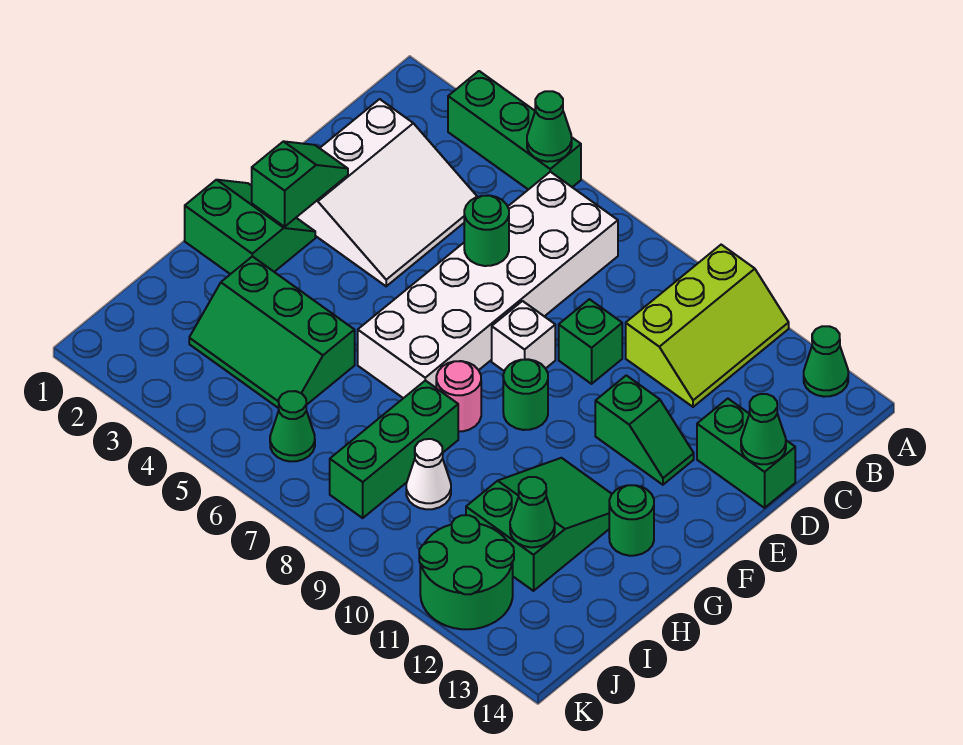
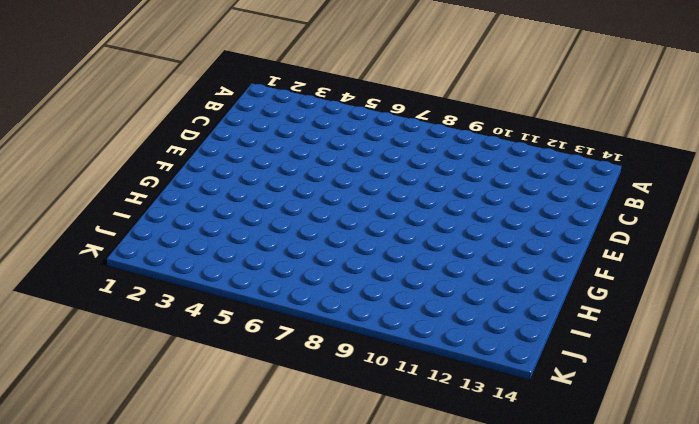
none -> green brick A3:A5 level 1
none -> lime slope A10:C11 level 1 top 10
none -> green cone A13 level 1

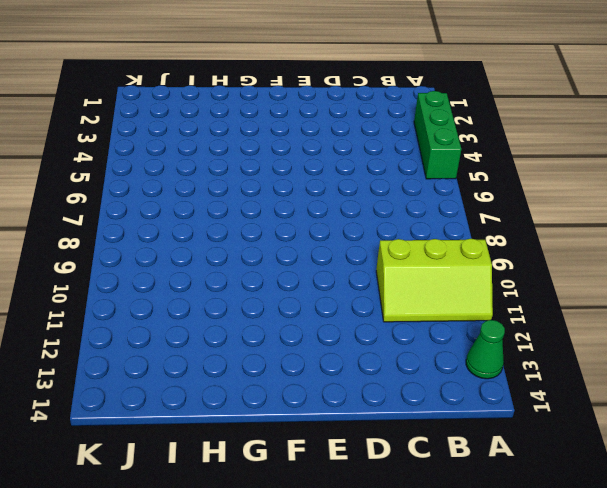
none -> white brick B6:G7 level 1
none -> white slope C2:E4 level 1 top 2
none -> green brick D9 level 1

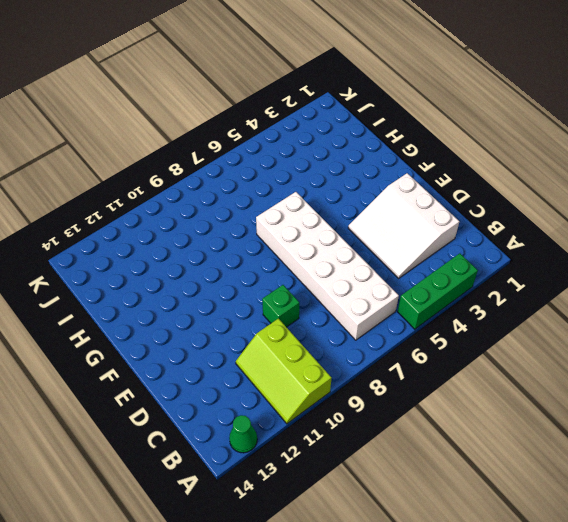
none -> green brick D13:D14 level 1
none -> white brick E8 level 1
none -> green slope E11:E12 level 1 top 11

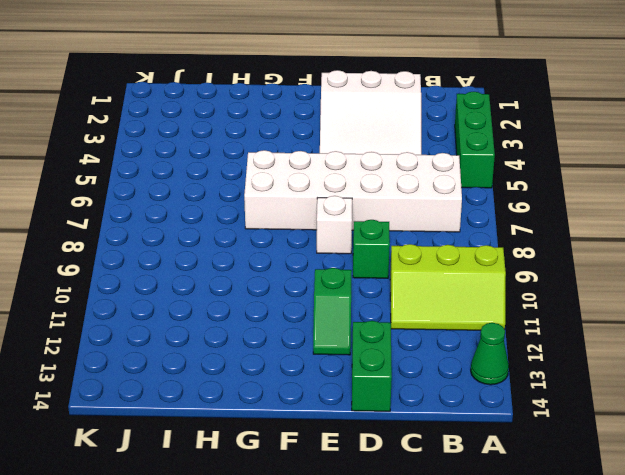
none -> green slope F1:G2 level 1 top G
none -> green round brick F9 level 1
none -> pink round brick G8 level 1

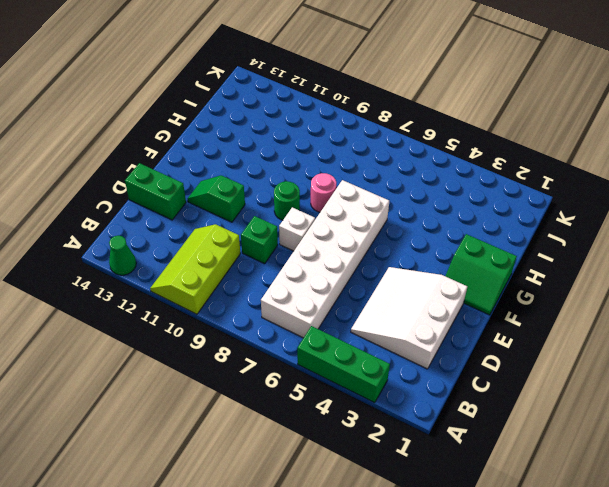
none -> green slope G11:I12 level 1 top I
none -> green round brick G13 level 1
none -> green slope H3:I5 level 1 top H

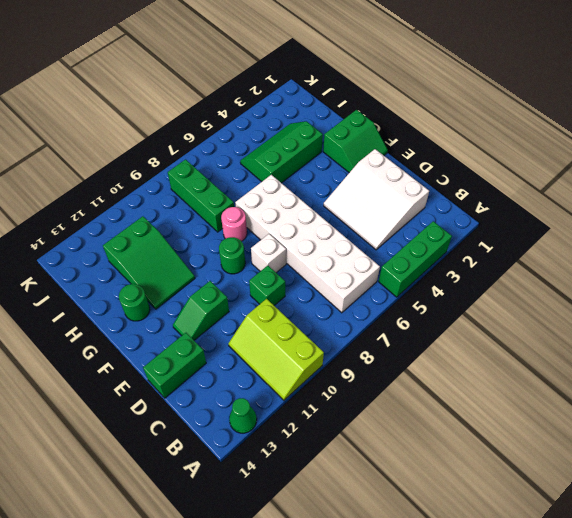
none -> white cone I9 level 1
none -> green cone J6 level 1
none -> green round brick J11:K12 level 1

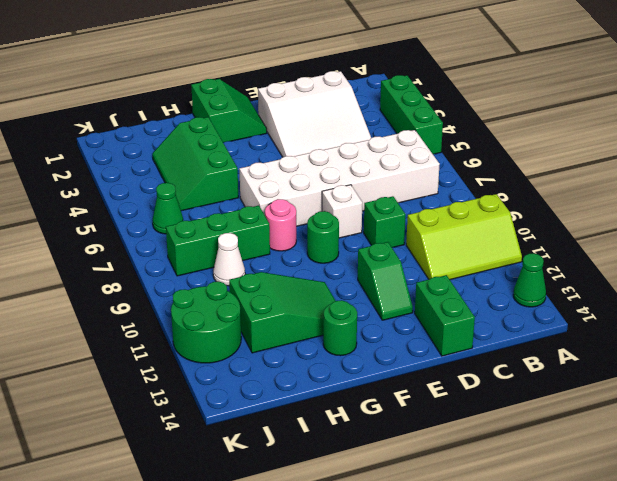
none -> green cone A5 level 2
none -> green round brick D6 level 2
none -> green cone D14 level 2

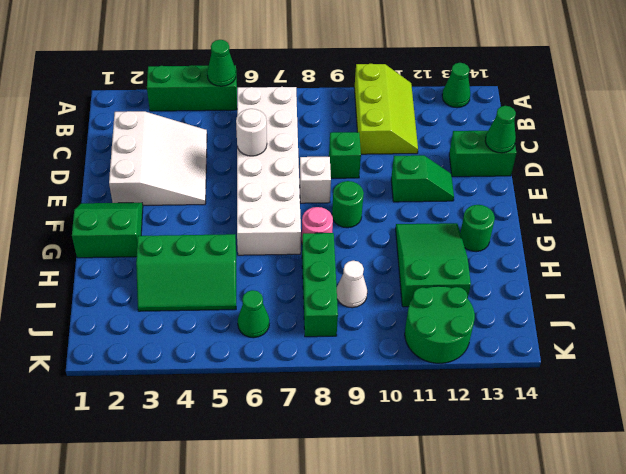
white round brick D6 level 2 -> green round brick D6 level 2
none -> green slope E2:F2 level 2 top F
none -> green cone I12 level 2

